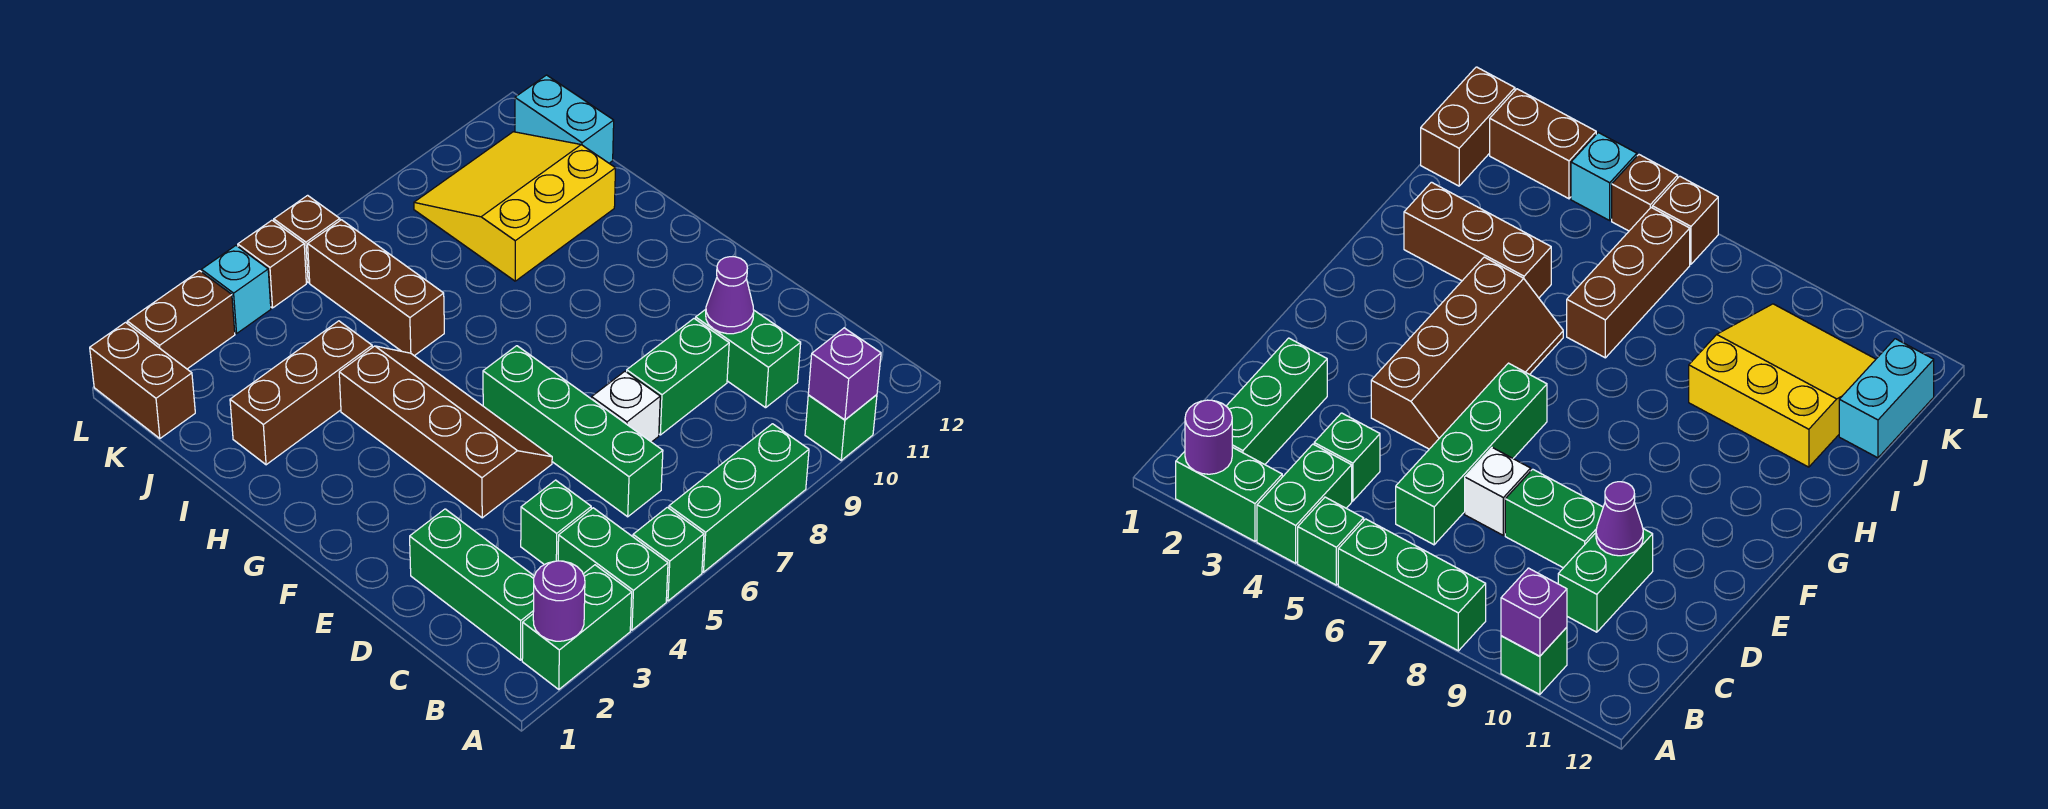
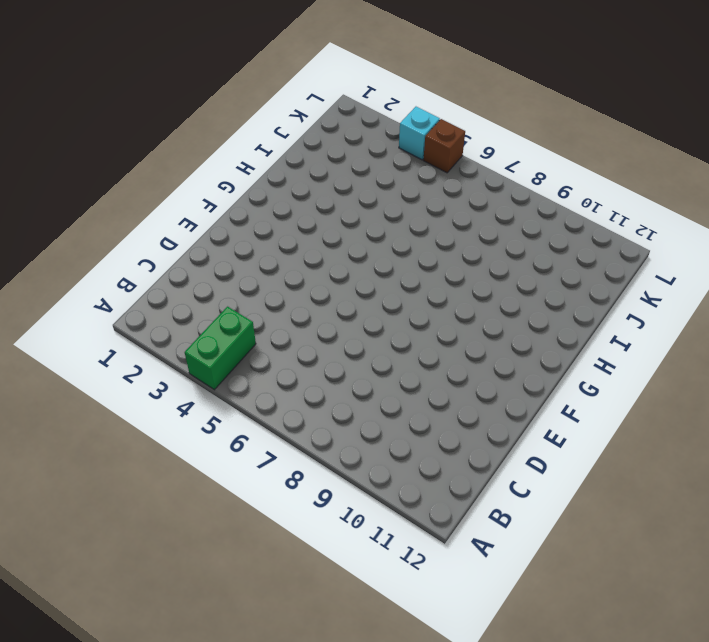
none -> green brick A2:A3 level 1
none -> green brick A5 level 1
none -> green brick A6:A8 level 1

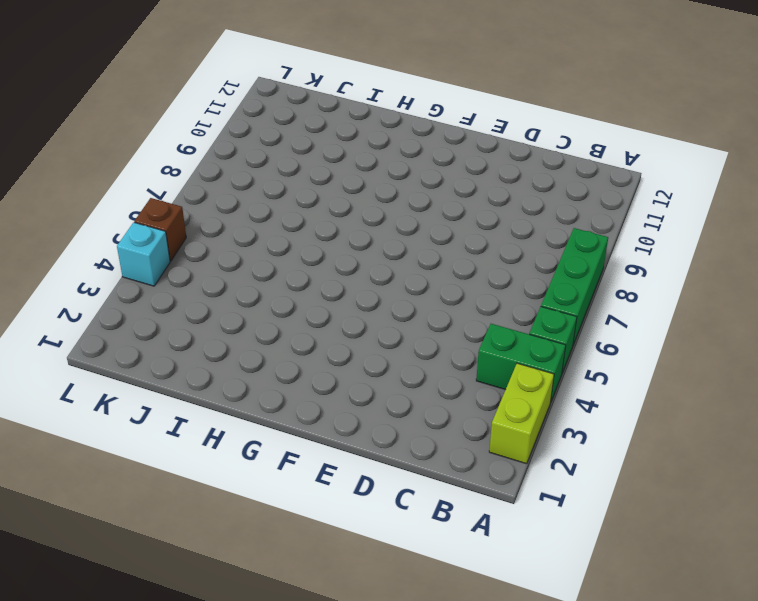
lime brick A2:A3 level 1 -> green brick A2:A3 level 1
none -> green brick A10 level 1
none -> green brick B2:D2 level 1
none -> green brick C4 level 1

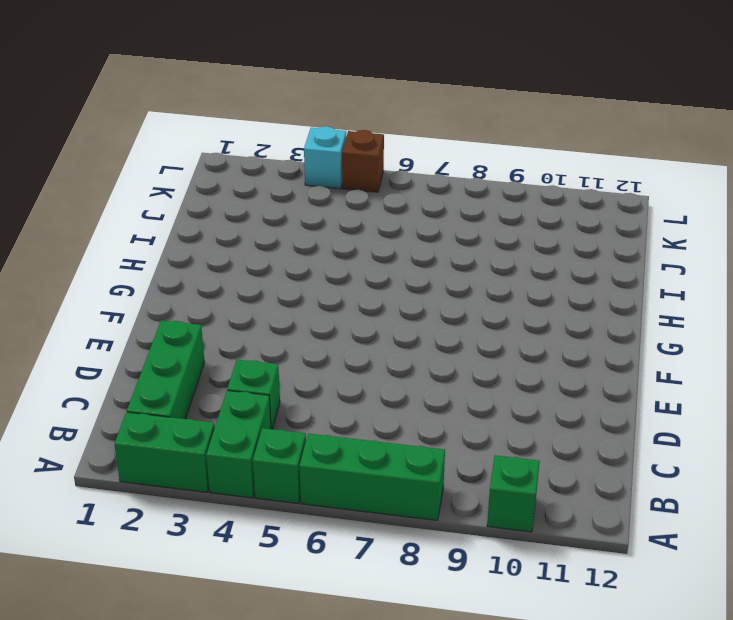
none -> green brick C6:F6 level 1
none -> green brick C10:D10 level 1
none -> white brick D7 level 1

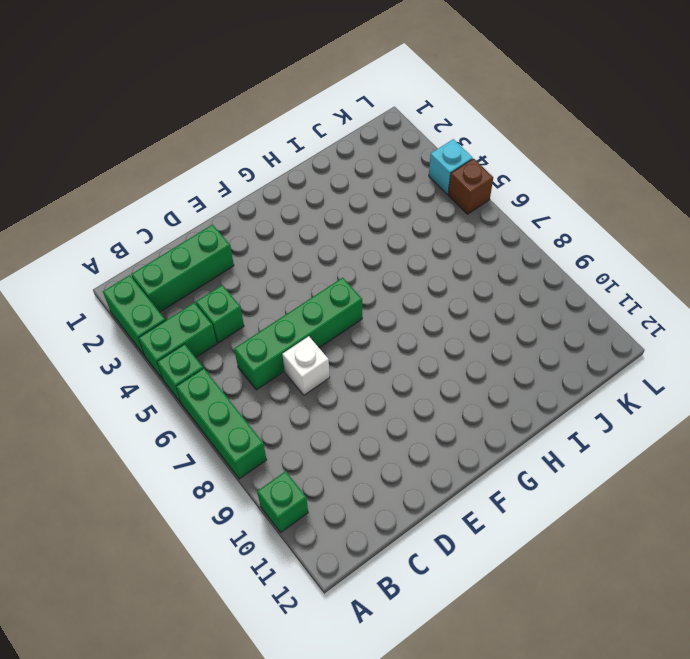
none -> green brick C10:D10 level 1
none -> green brick D8:D9 level 1
none -> brown slope E4:H5 level 1 top 4

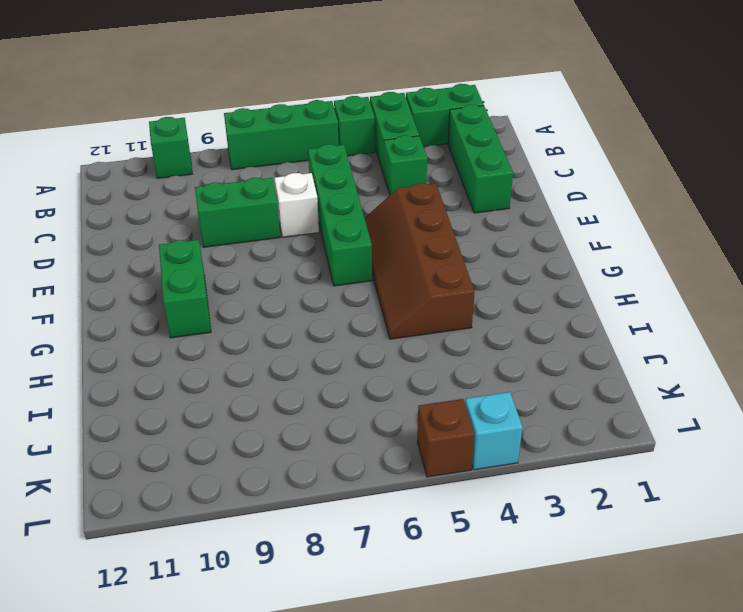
green brick F10:G10 level 1 -> green brick C10:D10 level 1
none -> brown brick I2:I4 level 1
none -> brown brick I6:K6 level 1
none -> yellow slope I9:K11 level 1 top I

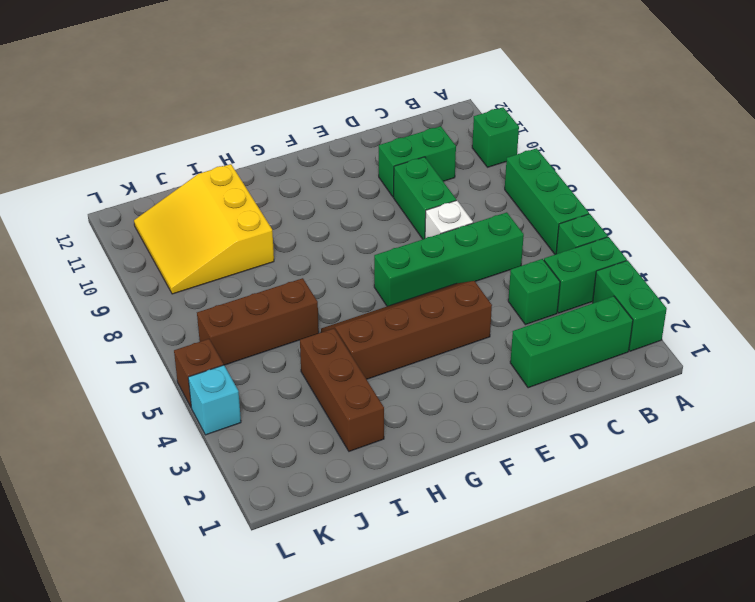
none -> cyan brick J12:K12 level 1
none -> brown brick K1:L1 level 1
none -> brown brick L2:L3 level 1

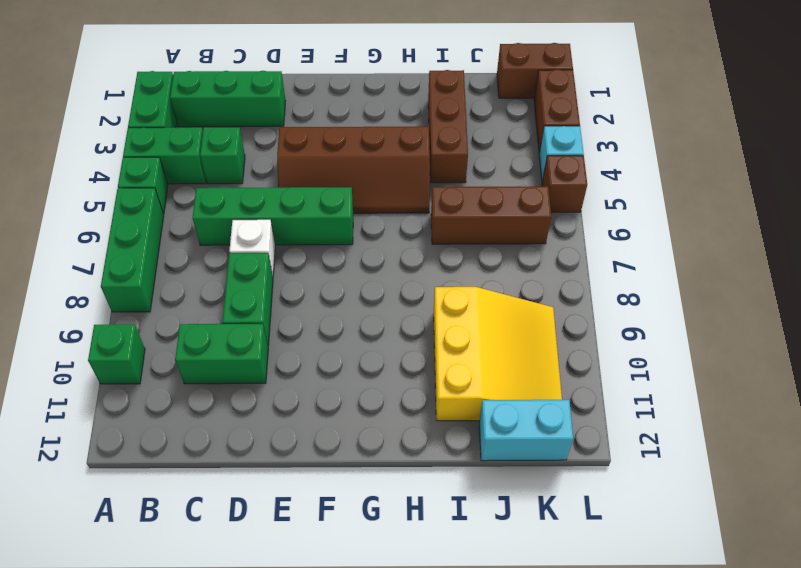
none -> brown brick L6 level 1
none -> purple round brick A2 level 2
none -> purple brick A10 level 2

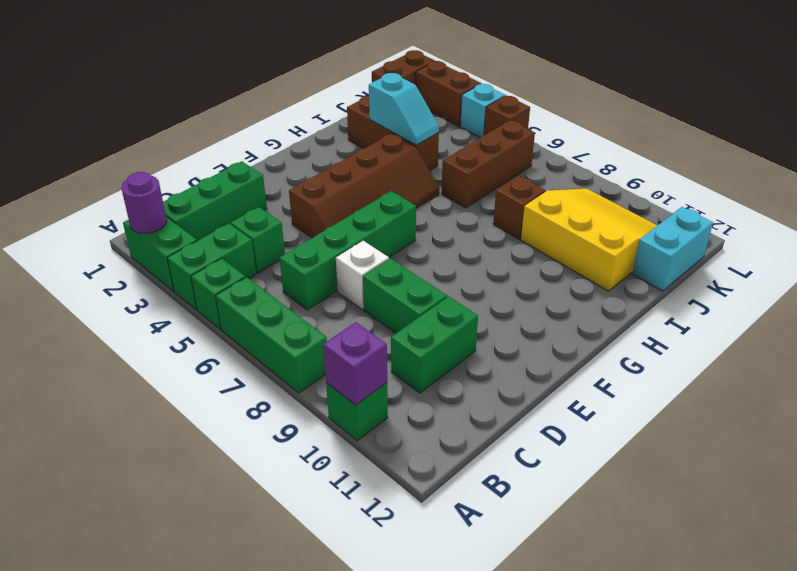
cyan slope I3:I4 level 2 top 3 -> none
brown brick I8 level 1 -> brown brick L6 level 1
none -> purple cone D10 level 2

